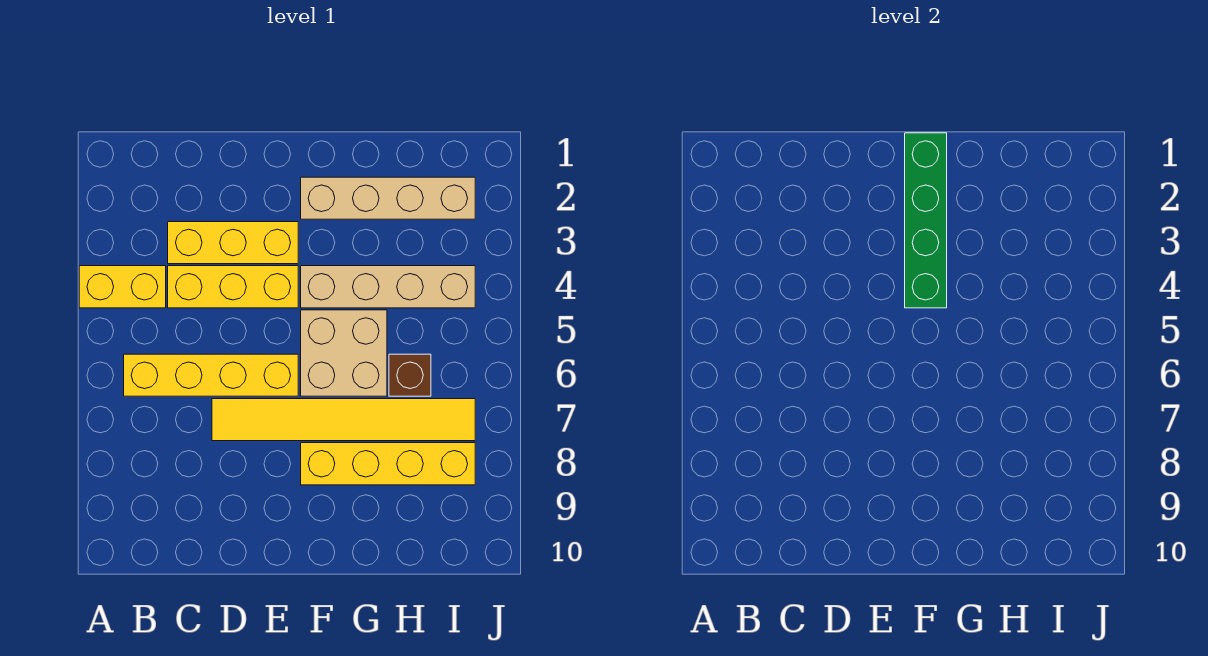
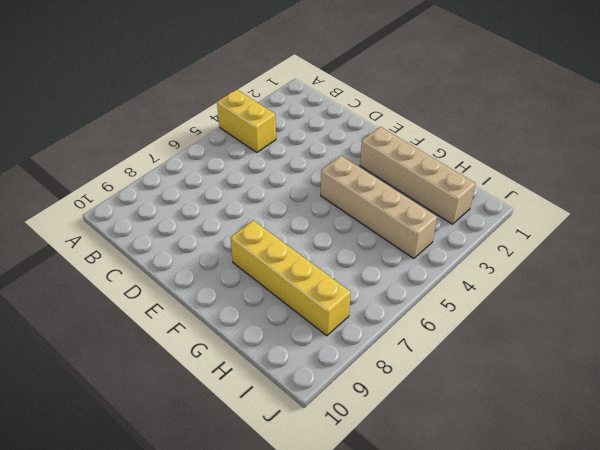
none -> yellow brick B6:E6 level 1
none -> yellow brick C3:E3 level 1

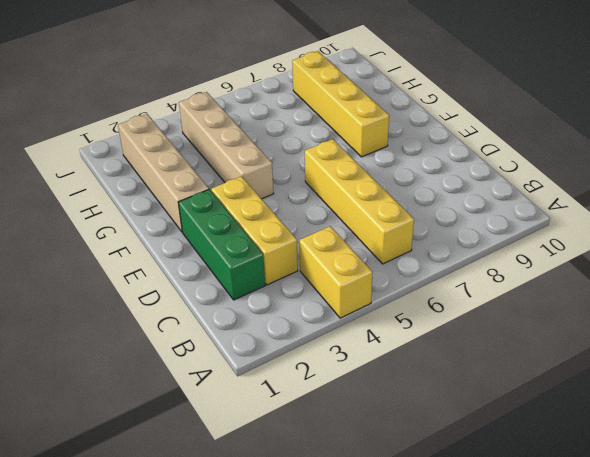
green brick C2:E2 level 1 -> none
none -> yellow brick C4:E4 level 1
none -> yellow tile D7:I7 level 1

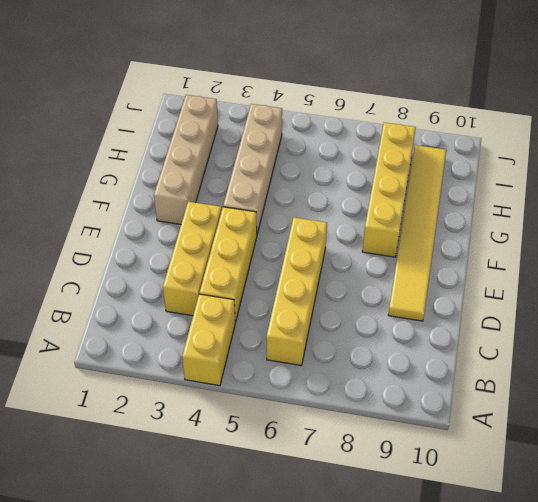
yellow tile D9:I9 level 1 -> yellow tile D7:I7 level 1
none -> tan brick F5:G6 level 1
none -> brown brick H6 level 1

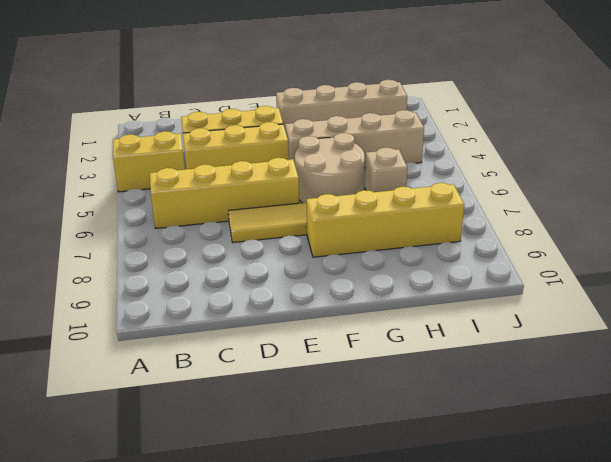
tan round brick F5:G6 level 1 -> tan brick F5:G6 level 1
tan brick H6 level 1 -> brown brick H6 level 1
none -> green brick F1:F4 level 2

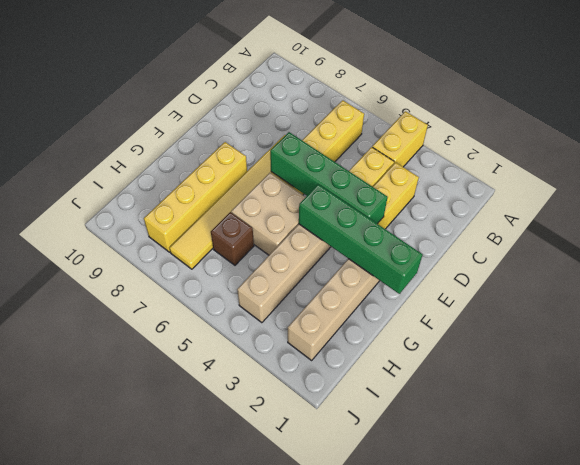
green brick E3:E6 level 2 -> none

